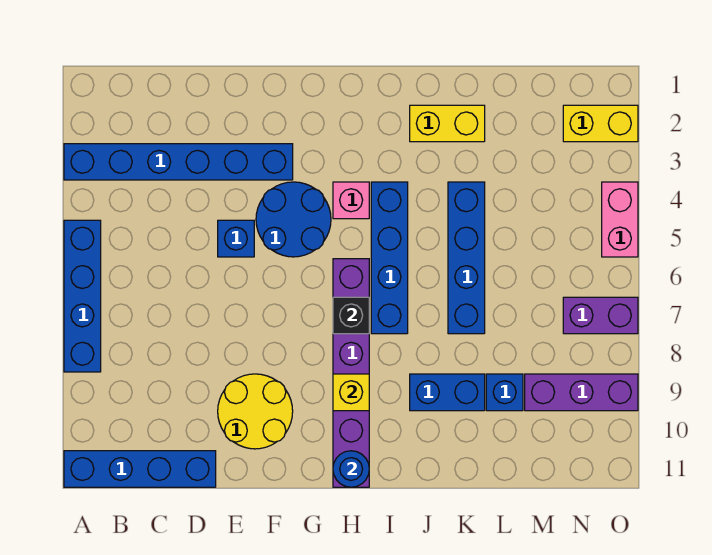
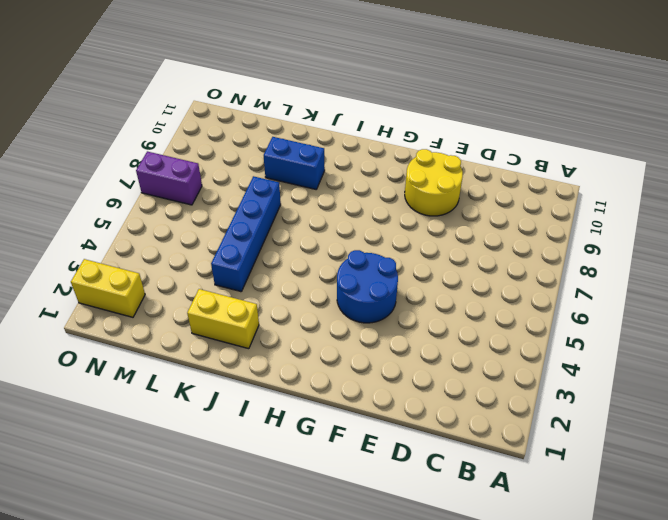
none -> blue brick A3:F3 level 1
none -> blue brick A5:A8 level 1
none -> blue brick A11:D11 level 1

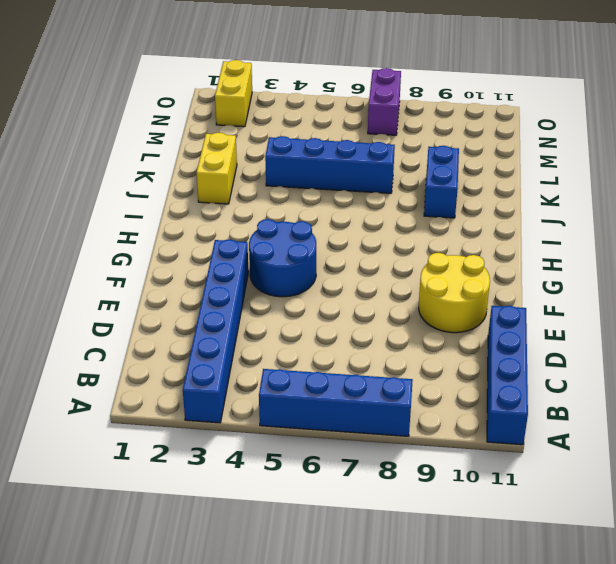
none -> blue brick E5 level 1
none -> pink brick H4 level 1
none -> purple brick H6:H11 level 1

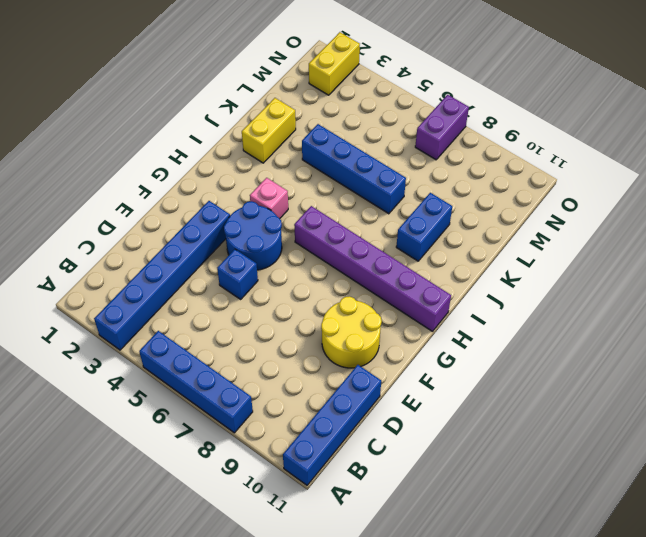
none -> blue brick I4:I7 level 1
none -> blue brick L9 level 1
none -> purple brick M9:O9 level 1

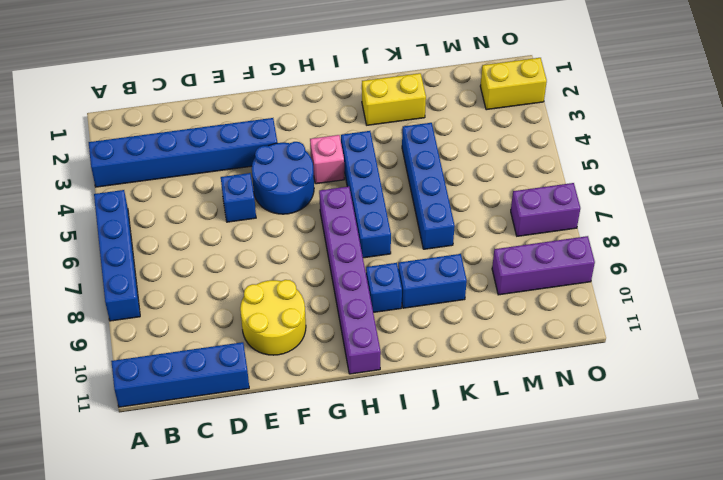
blue brick I9 level 1 -> blue brick L9 level 1
none -> pink brick O4:O5 level 1
none -> black brick H7 level 2
none -> yellow brick H9 level 2

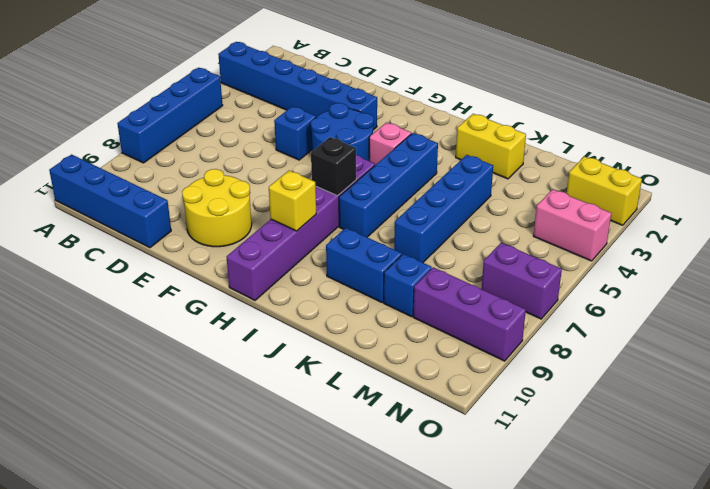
pink brick N4:O4 level 1 -> pink brick O4:O5 level 1
none -> blue round brick H11 level 2

